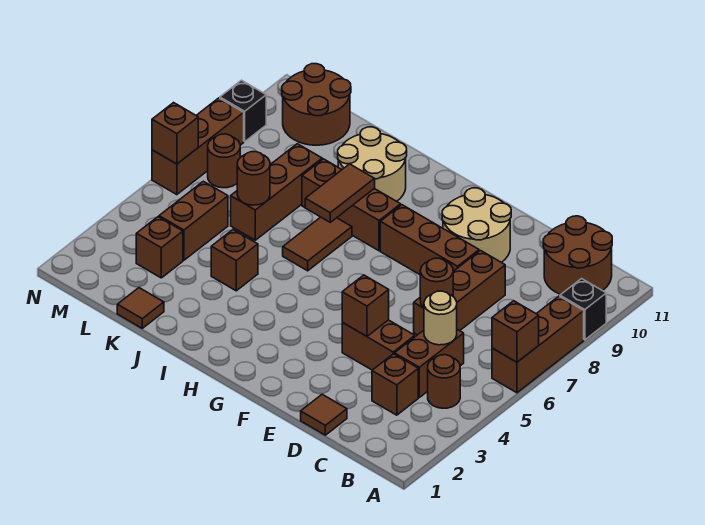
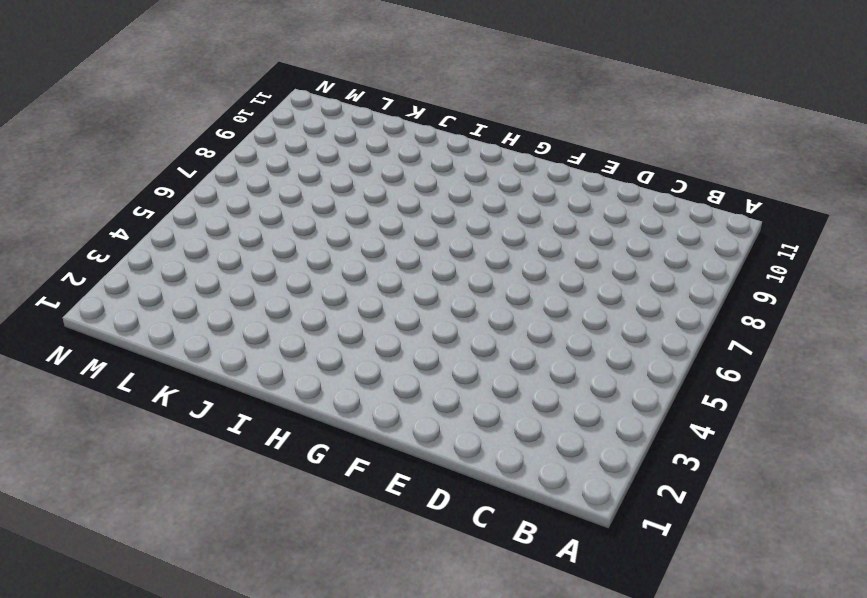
none -> brown brick A6:A8 level 1
none -> black brick A9 level 1
none -> brown round brick B4 level 1
none -> brown round brick B10:C11 level 1

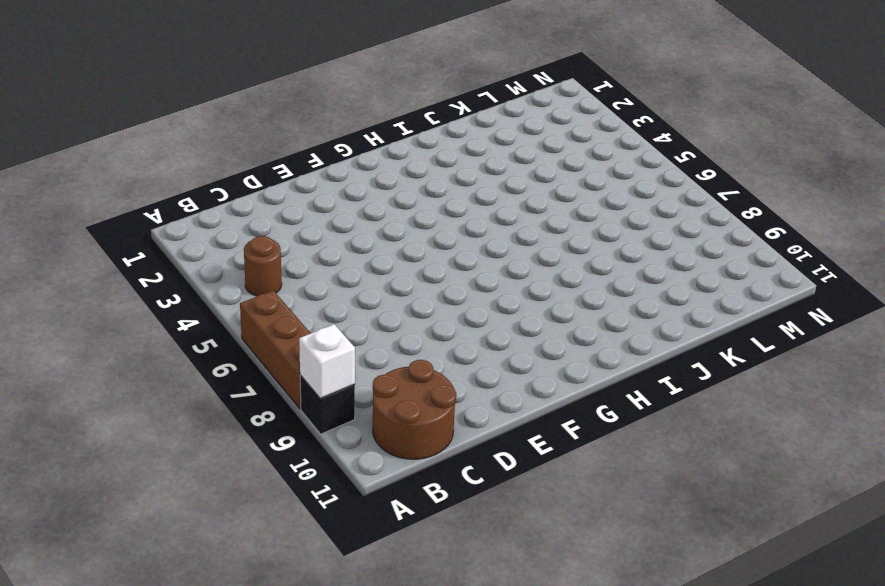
white brick A9 level 2 -> none
none -> brown brick C3 level 1
none -> brown brick C4:C5 level 1
none -> brown tile D1 level 1
none -> brown brick D4:E4 level 1

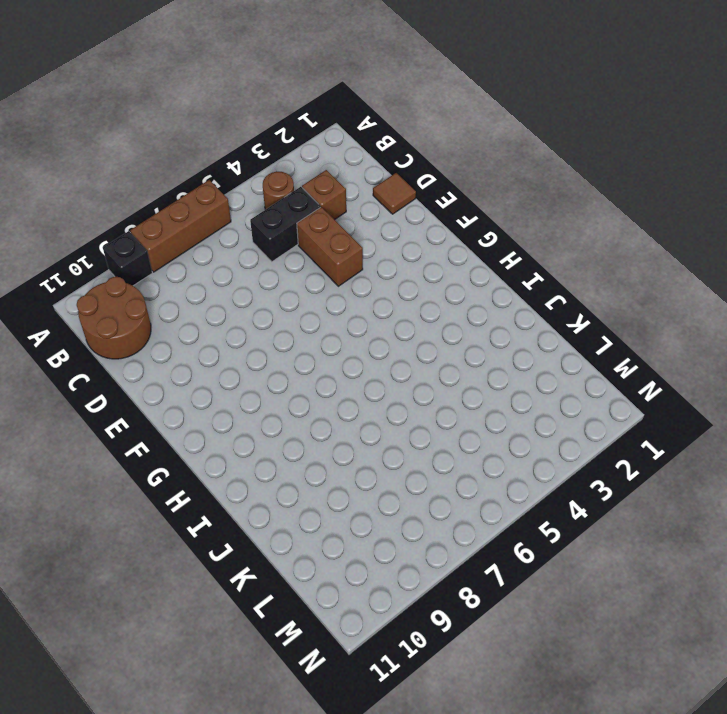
black brick C4:C5 level 1 -> brown brick C4:C5 level 1
none -> brown brick D6:D8 level 1
none -> brown brick E8:G8 level 1
none -> tan round brick E9:F10 level 1
none -> brown brick H8:J8 level 1

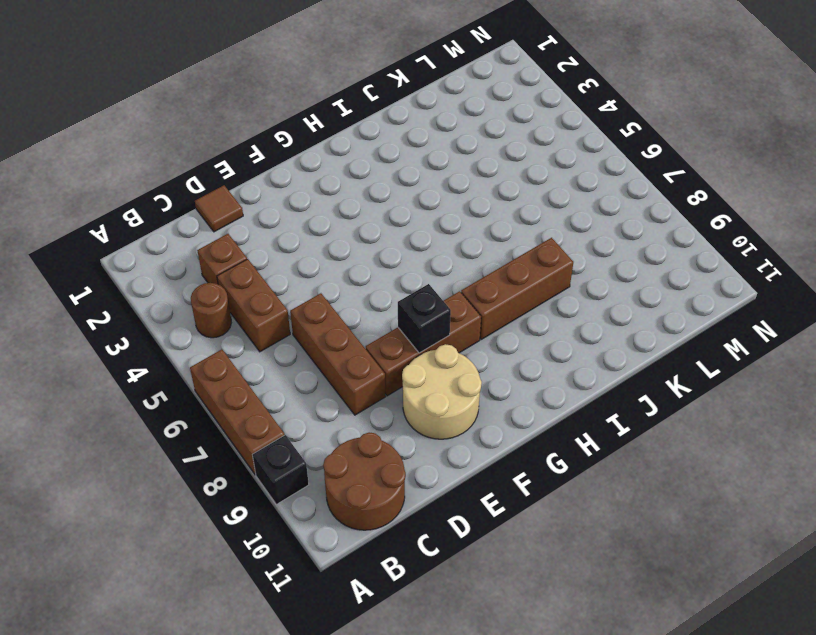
black brick F8 level 2 -> black brick N9 level 1
none -> brown brick D4:E4 level 1
none -> brown tile I6:I7 level 1
none -> tan round brick I9:J10 level 1
none -> brown brick J4 level 1

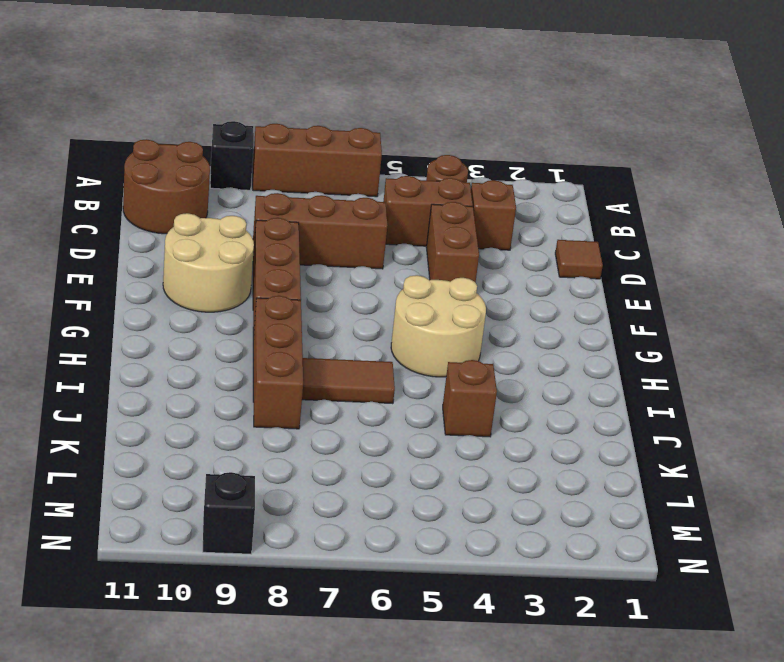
tan round brick G4:H5 level 1 -> tan round brick I9:J10 level 1
none -> brown tile K1 level 1
none -> brown brick K6:K8 level 1
none -> brown brick L3 level 1
none -> brown brick L4:L5 level 1

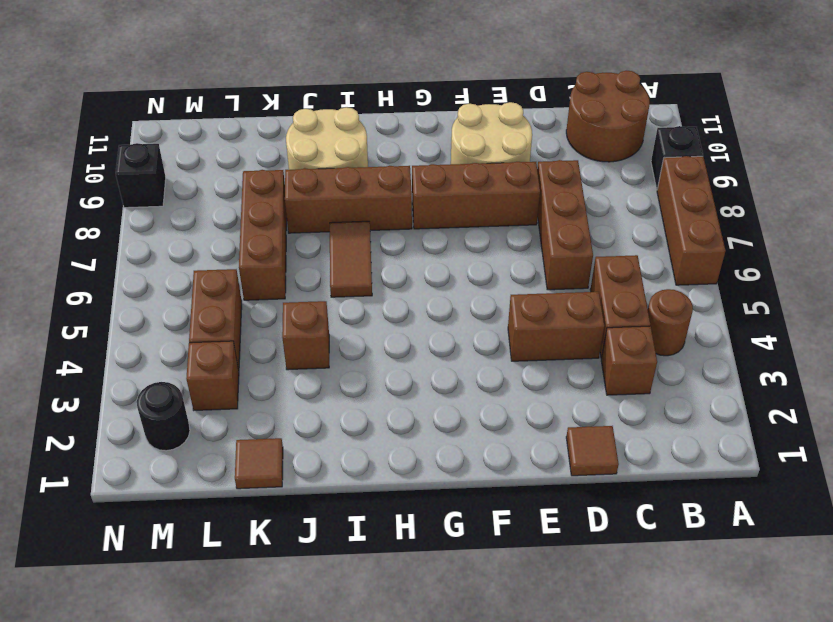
black round brick M2 level 1 -> none
none -> brown round brick L10:M11 level 1
none -> brown round brick M7 level 1
none -> brown brick N6:N8 level 1
none -> brown brick A6 level 2

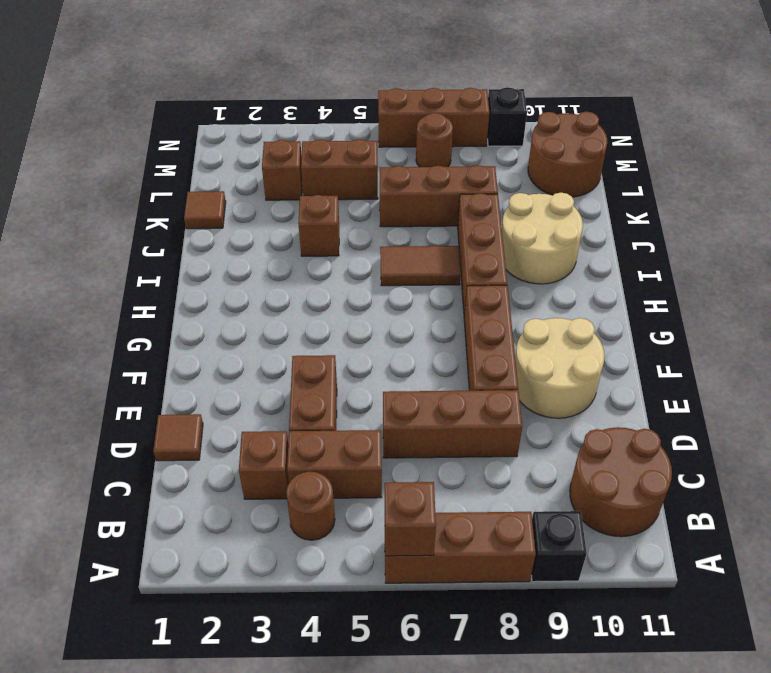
none -> tan round brick C5 level 2
none -> brown round brick D6 level 2
none -> brown brick E4 level 2
none -> brown tile I7:I8 level 2

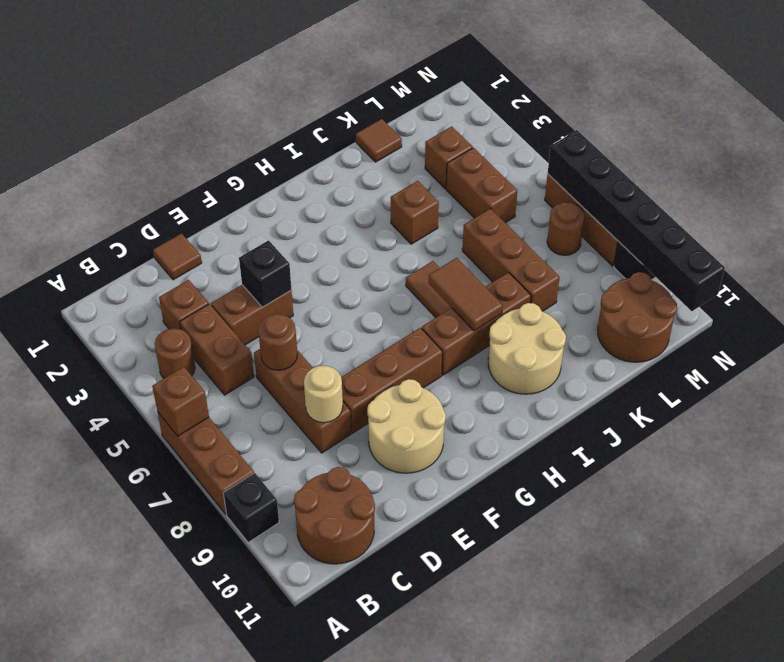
tan round brick D8 level 2 -> tan round brick C5 level 2
black brick E4 level 2 -> brown brick E4 level 2
black brick N6:N11 level 2 -> brown brick N6 level 2
none -> brown round brick K6 level 2

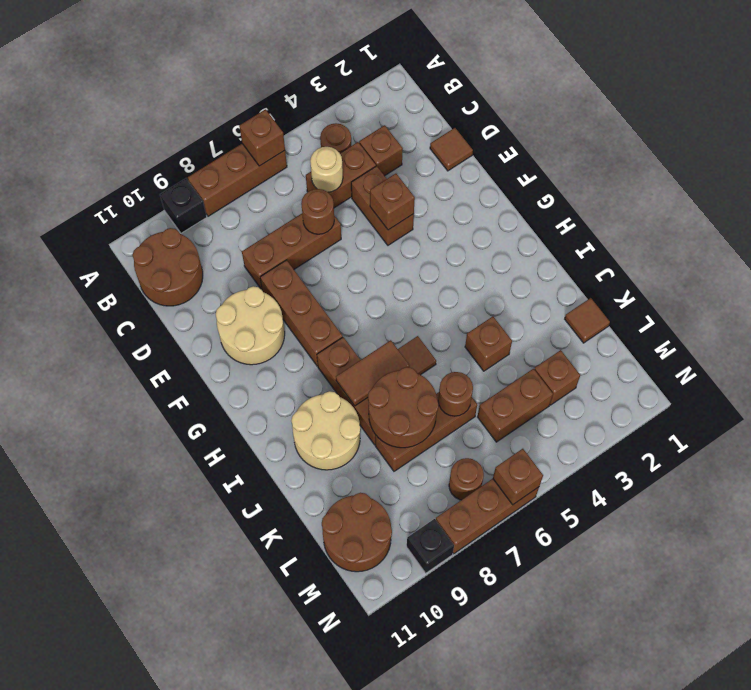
brown round brick J7:K8 level 2 -> none

